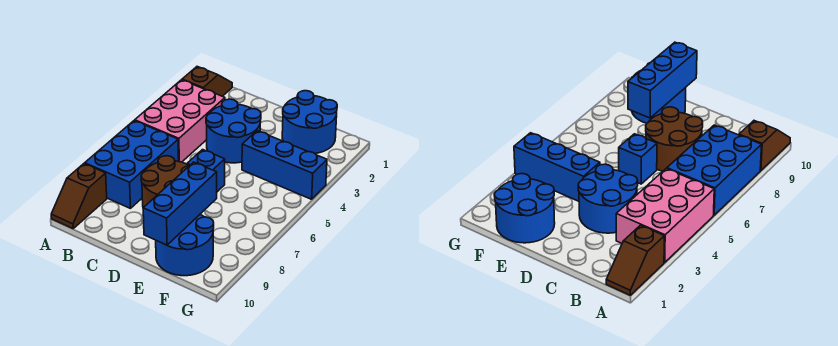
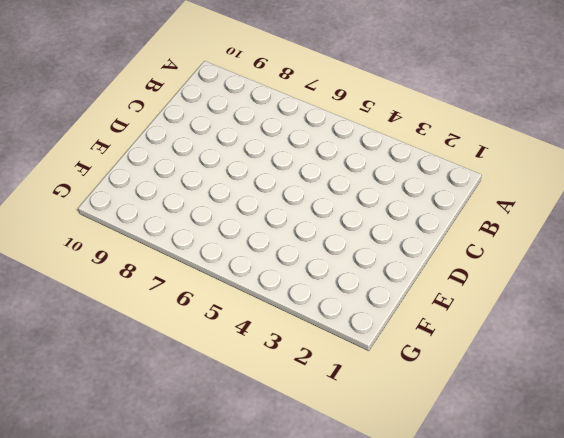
none -> brown slope A1:A2 level 1 top 2
none -> pink brick A3:B5 level 1

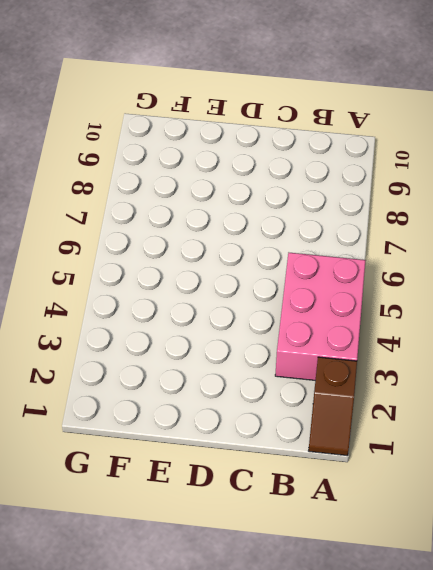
none -> blue brick A6:B8 level 1
none -> brown slope A9:A10 level 1 top 9

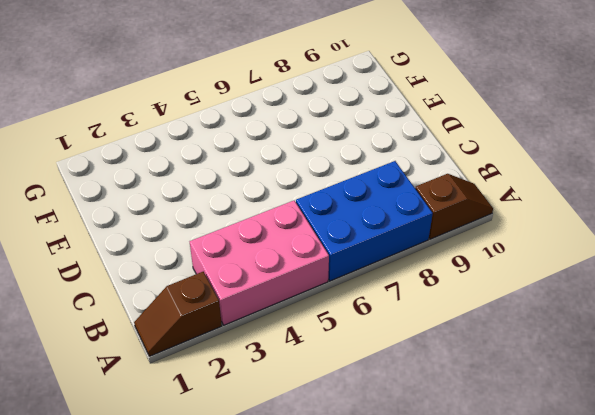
none -> blue round brick C3:D4 level 1
none -> brown round brick C7:D8 level 1

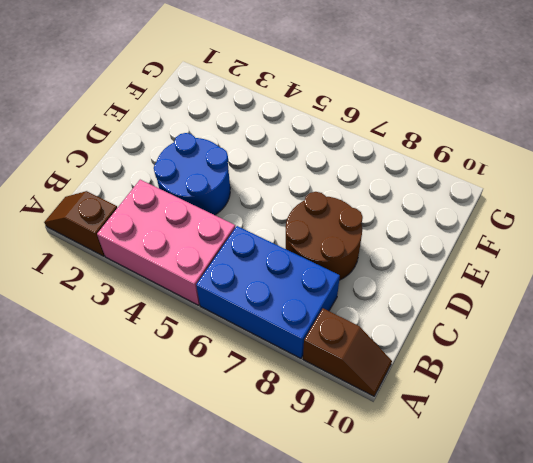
none -> blue brick D6 level 1
none -> blue round brick E1:F2 level 1

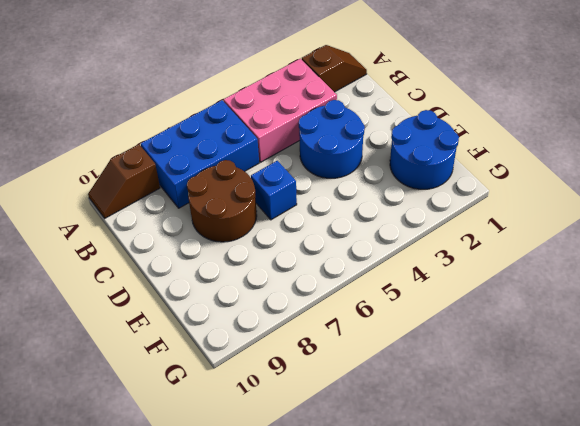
none -> blue brick E4:G4 level 1
none -> blue round brick E9:F10 level 1

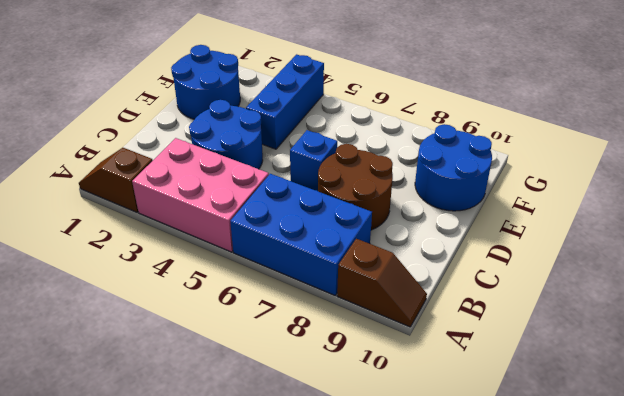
none -> blue brick E8:E10 level 2

